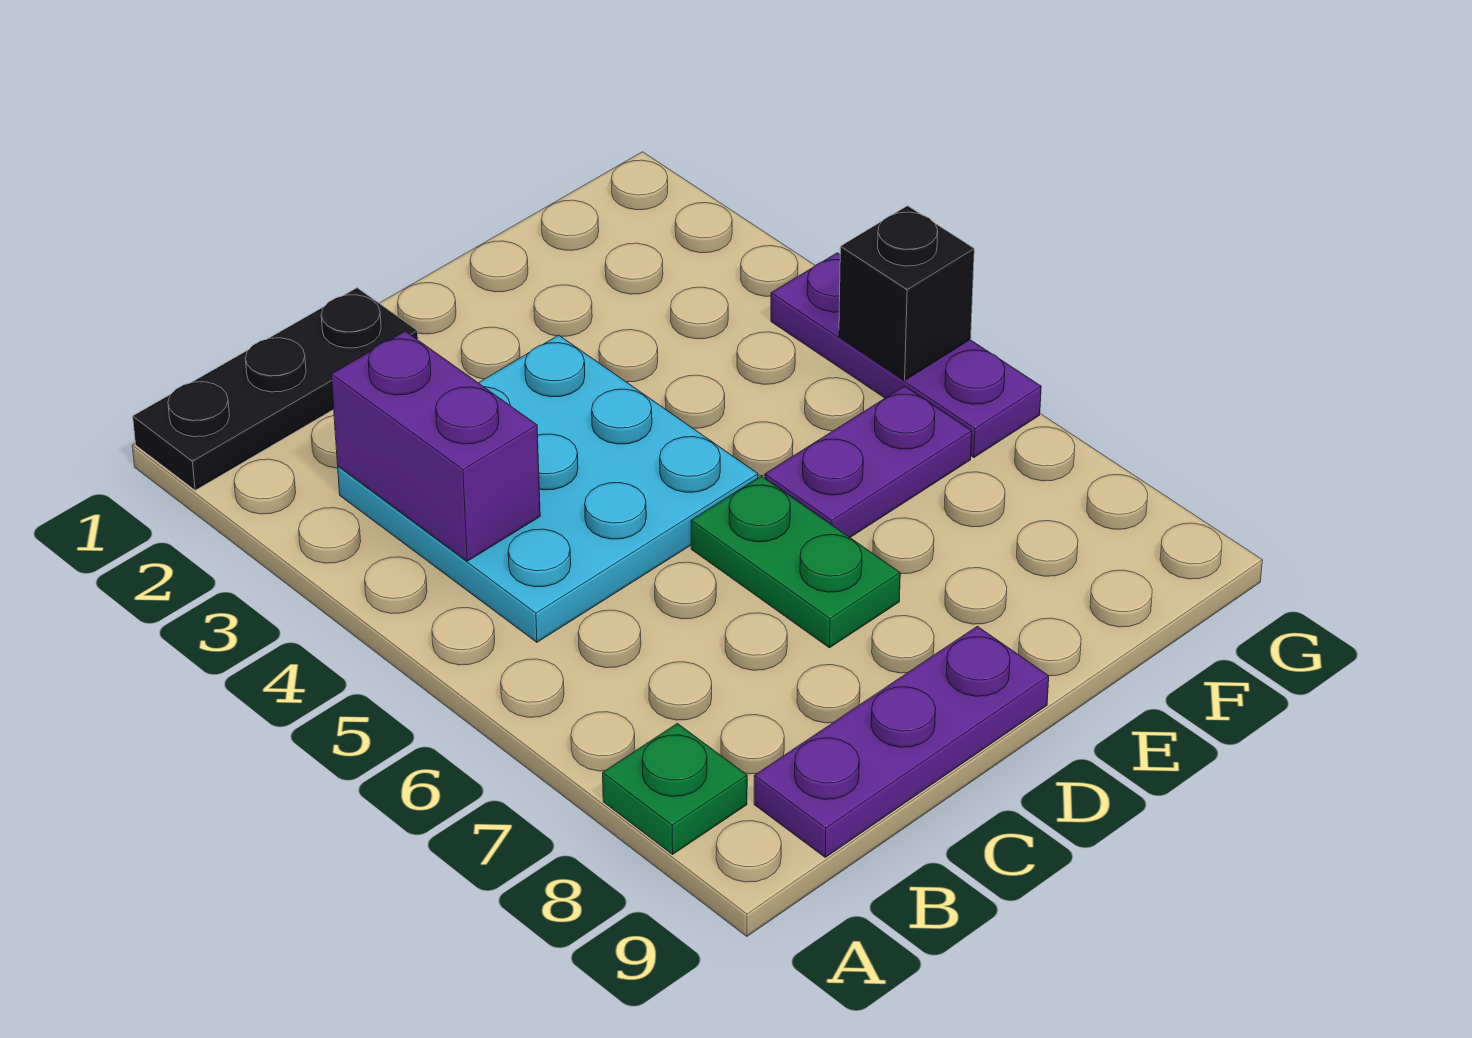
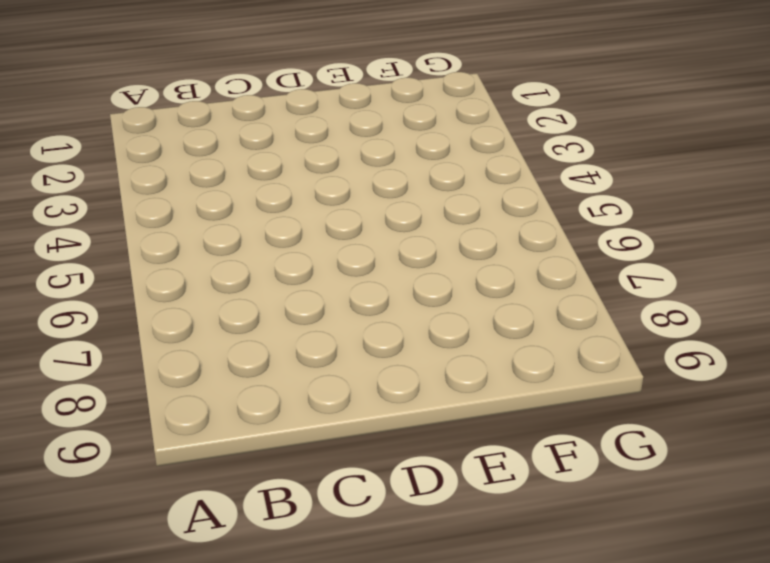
none -> black plate A1:C1 level 1
none -> green plate A8 level 1

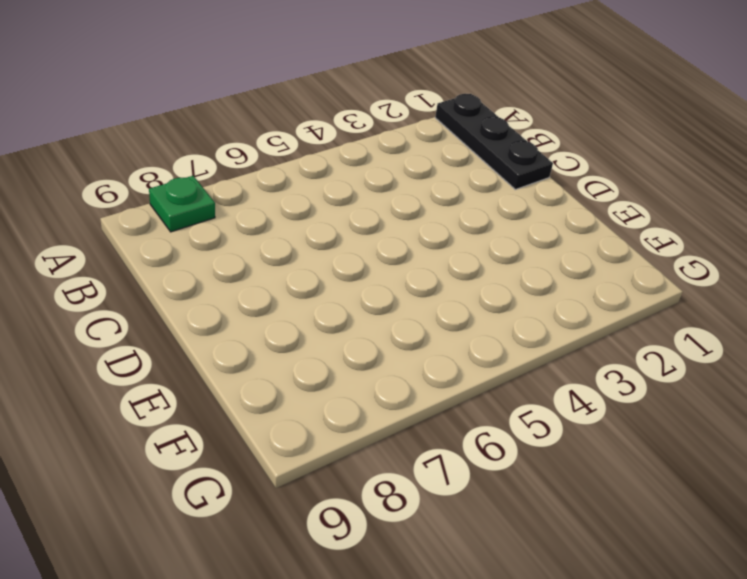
none -> cyan plate B3:D5 level 1
none -> purple plate B9:D9 level 1

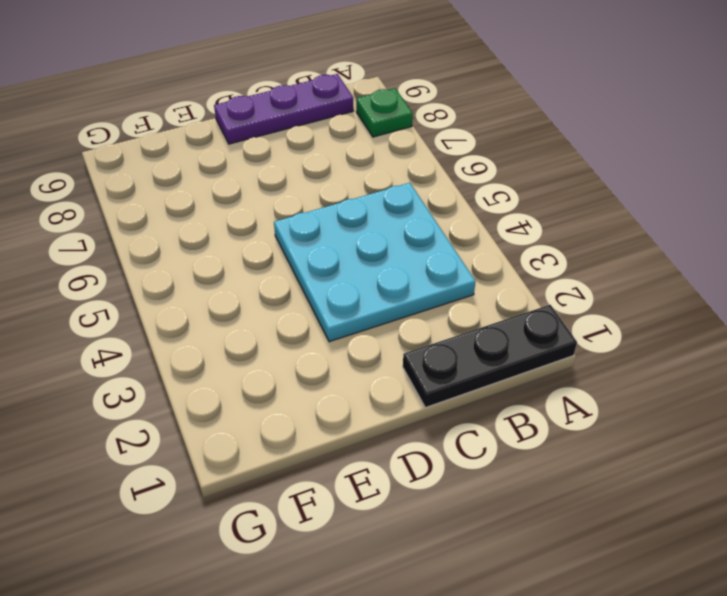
none -> green plate D6:D7 level 1
none -> purple plate E6:F6 level 1

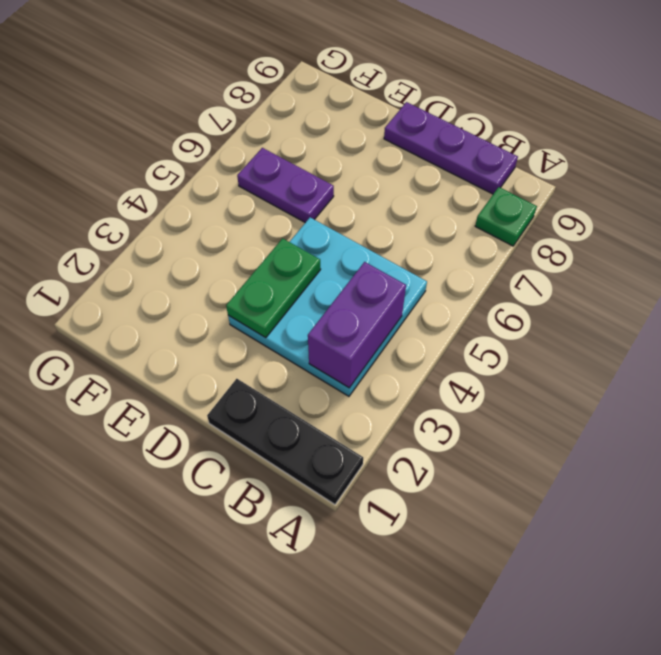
green plate D3:D4 level 2 -> green plate D6:D7 level 1
none -> purple plate G4:G6 level 1
none -> black brick G5 level 2

